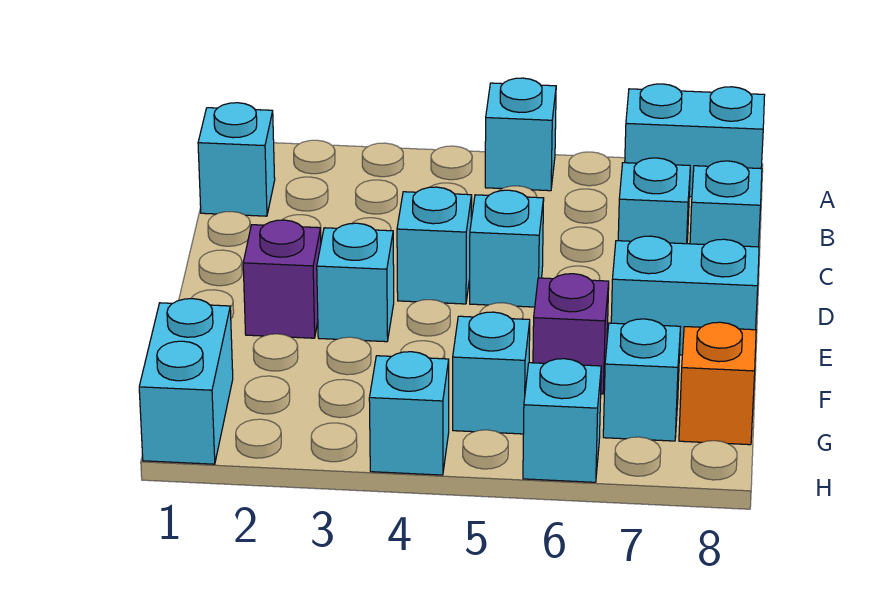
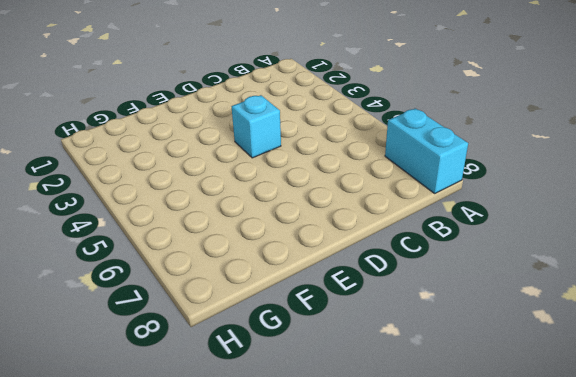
none -> cyan brick A5 level 1
none -> cyan brick B1 level 1
none -> cyan brick C7 level 1

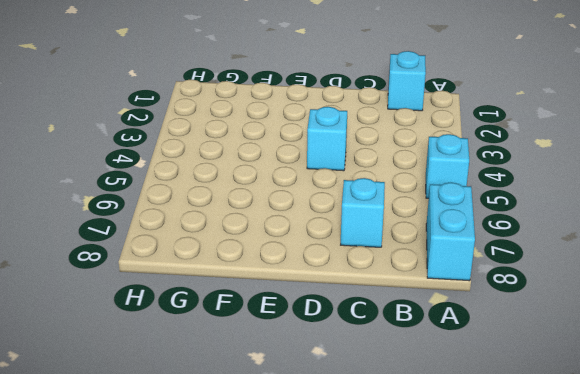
none -> cyan brick C8 level 1
none -> cyan brick D5 level 1
none -> purple brick E2 level 1

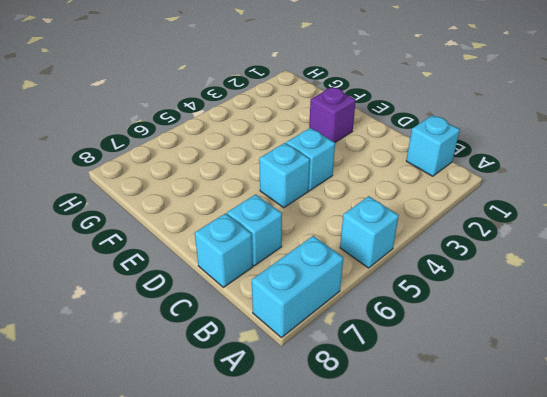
none -> cyan brick E3 level 1
none -> cyan brick E7:E8 level 1
none -> purple brick F6 level 1

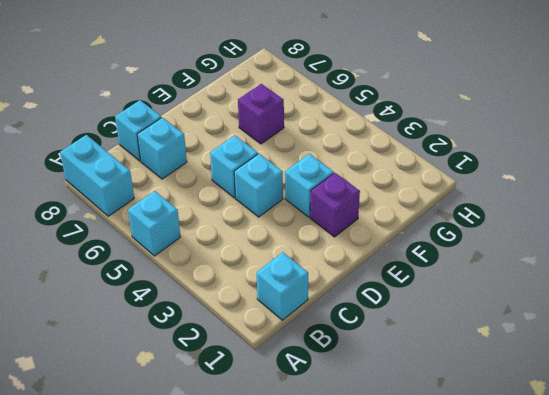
none -> cyan brick E7:E8 level 1
none -> cyan brick G1:H1 level 1
none -> cyan brick G5 level 1

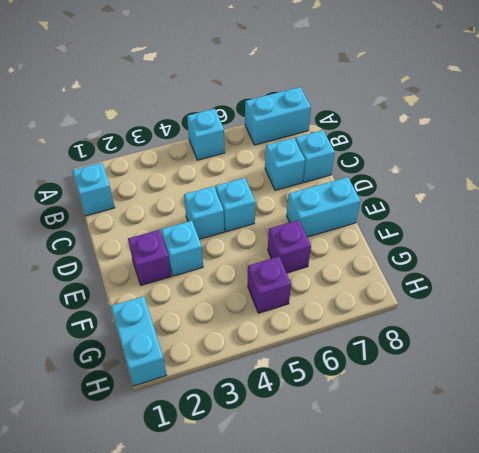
purple brick G5 level 1 -> cyan brick G5 level 1
none -> cyan brick G7 level 1
none -> orange brick G8 level 1
none -> cyan brick H4 level 1

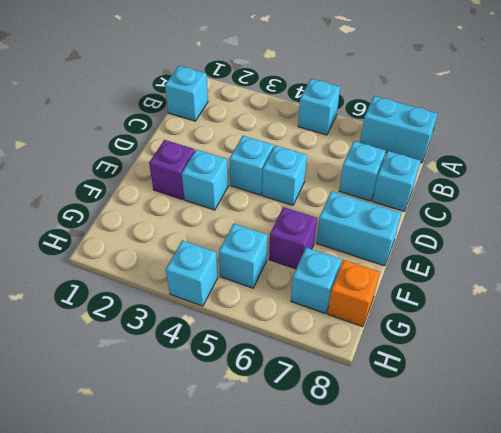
none -> cyan brick G1:H1 level 1
none -> cyan brick H6 level 1

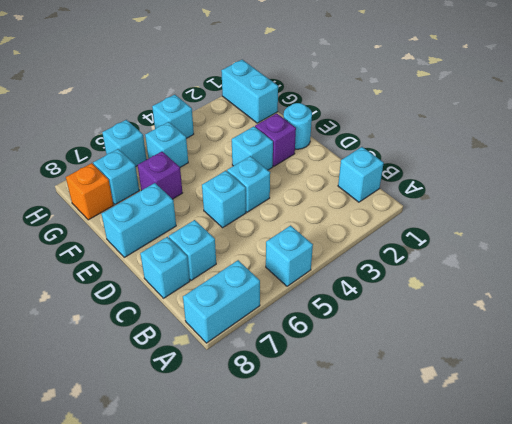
cyan round brick E1 level 1 -> none

